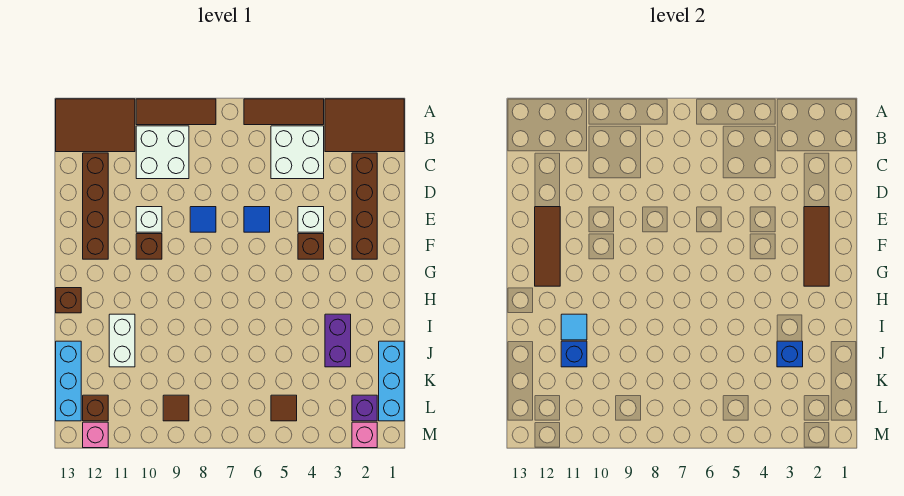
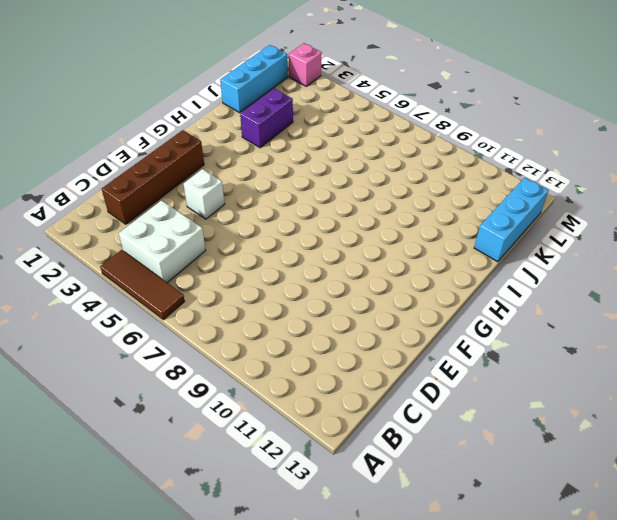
none -> brown tile A1:B3 level 1
none -> brown tile A8:A10 level 1
none -> brown tile A11:B13 level 1
none -> white brick B9:C10 level 1

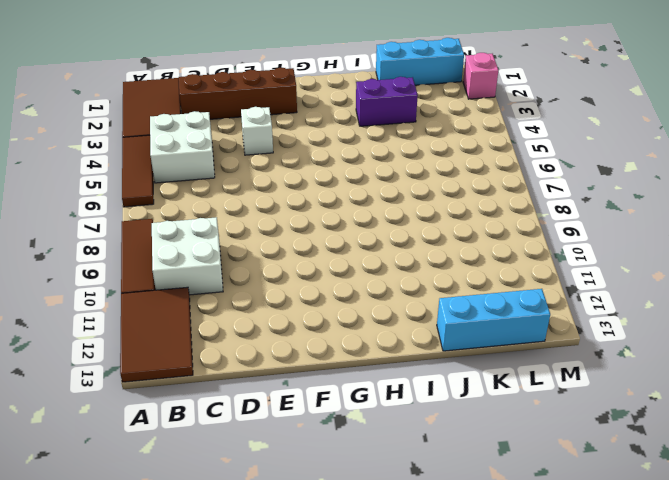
none -> brown brick C12:F12 level 1
none -> blue tile E6 level 1
none -> blue tile E8 level 1
none -> white brick E10 level 1

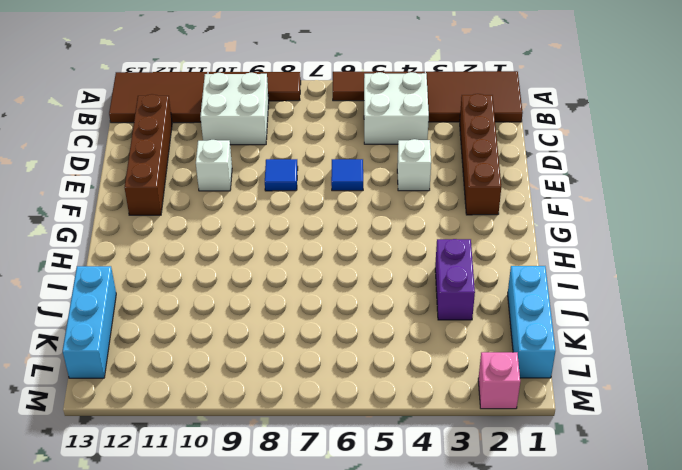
none -> brown brick F4 level 1
none -> brown brick F10 level 1
none -> brown brick H13 level 1
none -> white brick I11:J11 level 1

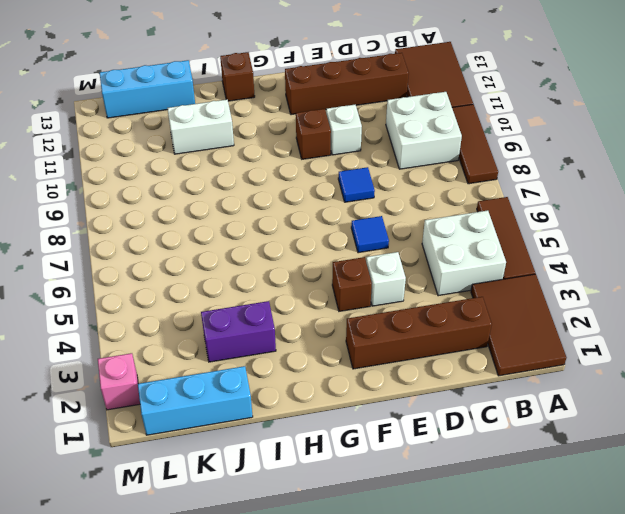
none -> purple brick L2 level 1
none -> brown tile L5 level 1
none -> brown tile L9 level 1
none -> brown brick L12 level 1

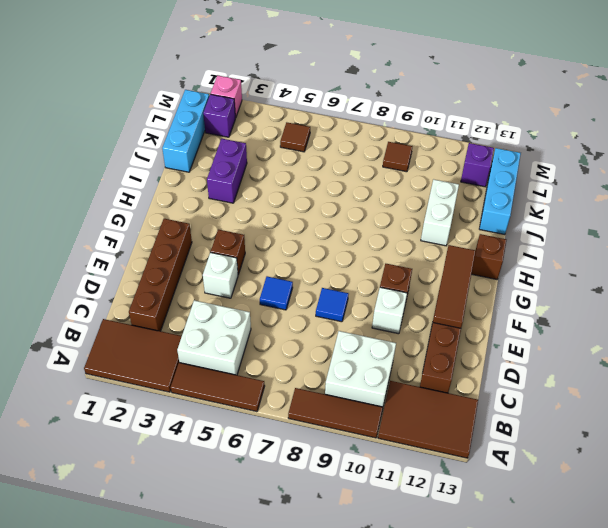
purple brick L12 level 1 -> brown brick L12 level 1
none -> pink brick M12 level 1
none -> brown tile E2:G2 level 2
none -> cyan tile I11 level 2
none -> blue brick J3 level 2

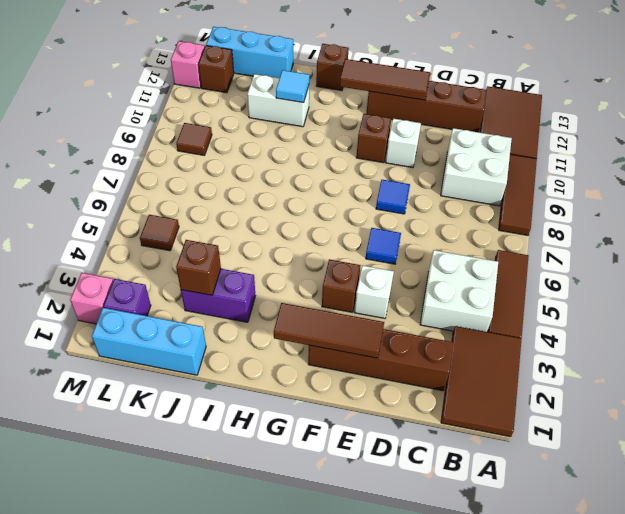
brown brick J3 level 2 -> blue brick J3 level 2
none -> blue brick J11 level 2

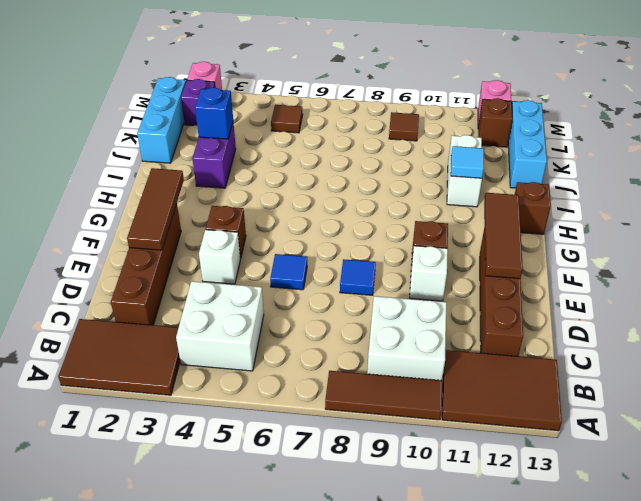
none -> brown tile A4:A6 level 1
none -> blue brick J11 level 2

